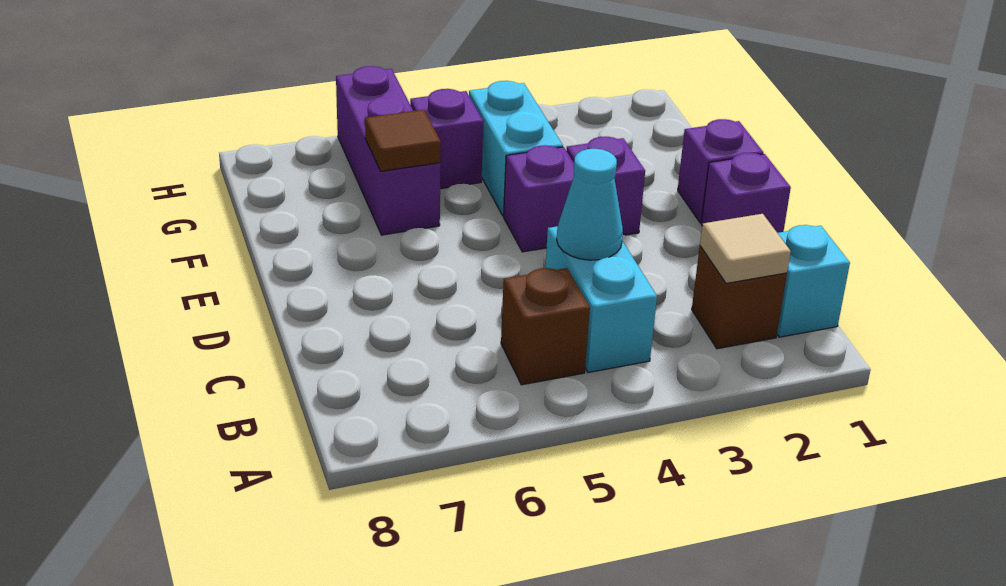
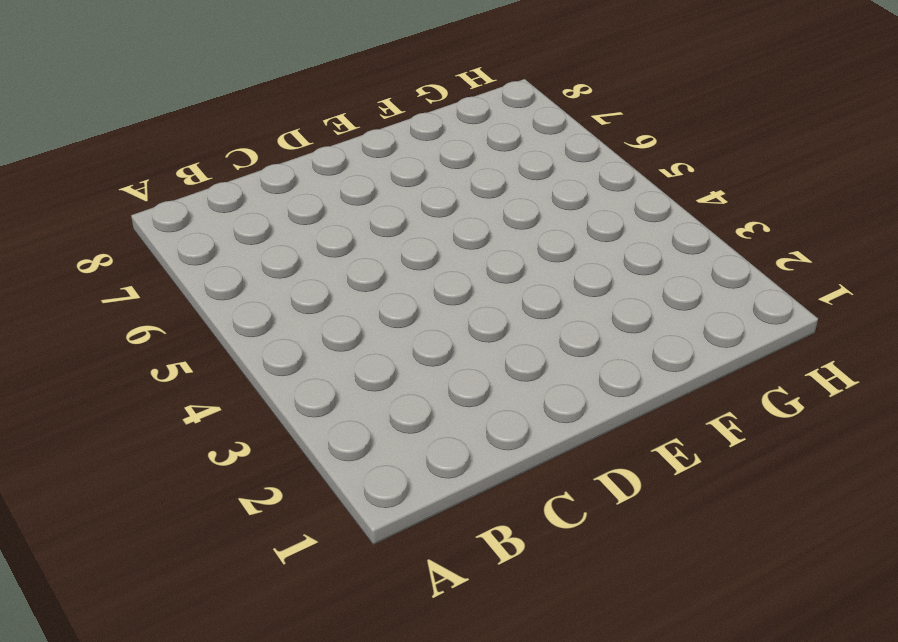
none -> cyan brick B1 level 1
none -> brown brick B2 level 1
none -> cyan brick B4:C4 level 1

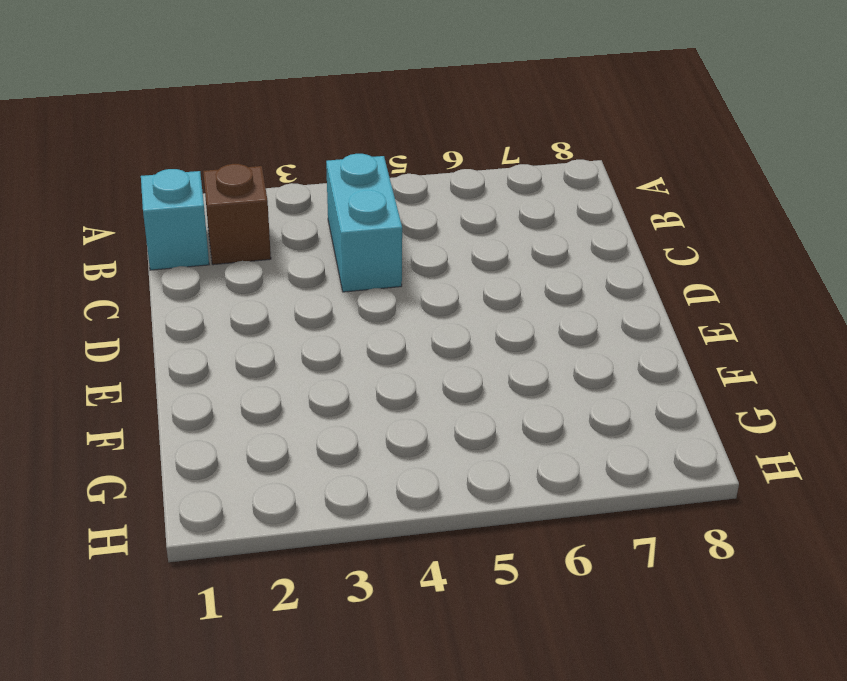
none -> brown brick B5 level 1
none -> purple brick D1 level 1
none -> purple brick E1 level 1

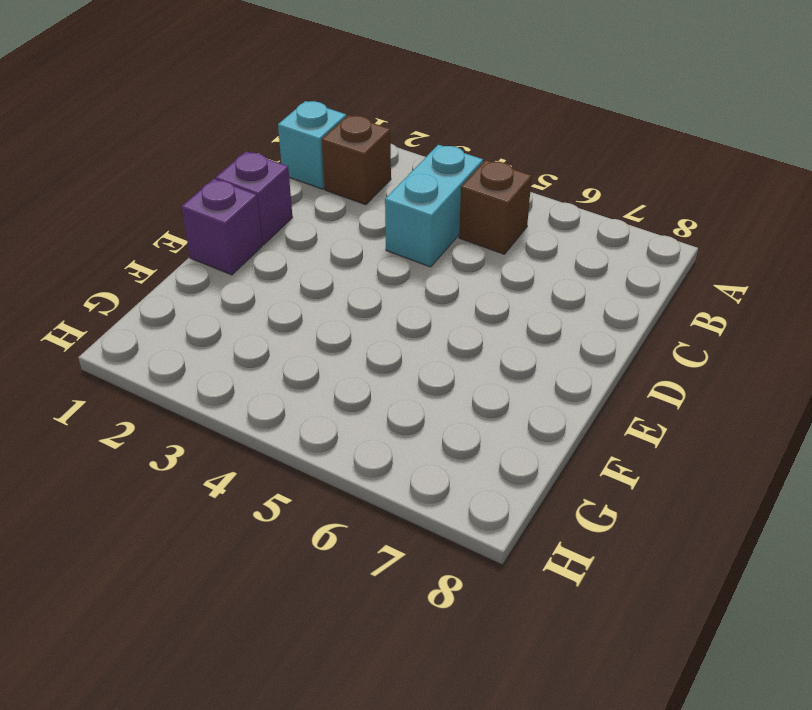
none -> purple brick E3 level 1
none -> purple brick E4 level 1
none -> cyan brick F4:G4 level 1

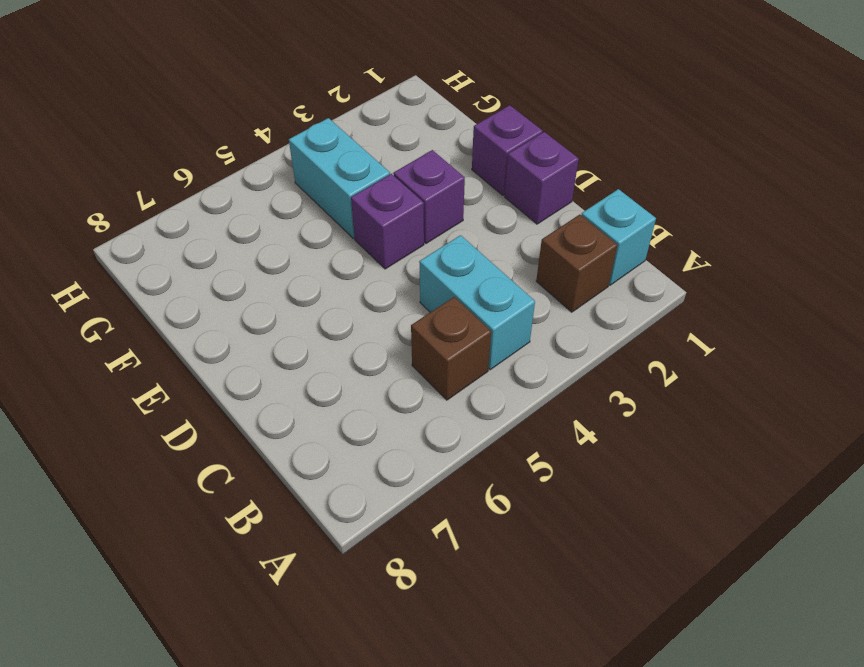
none -> purple brick F6:H6 level 1
none -> purple brick G5 level 1
none -> tan tile B2 level 2

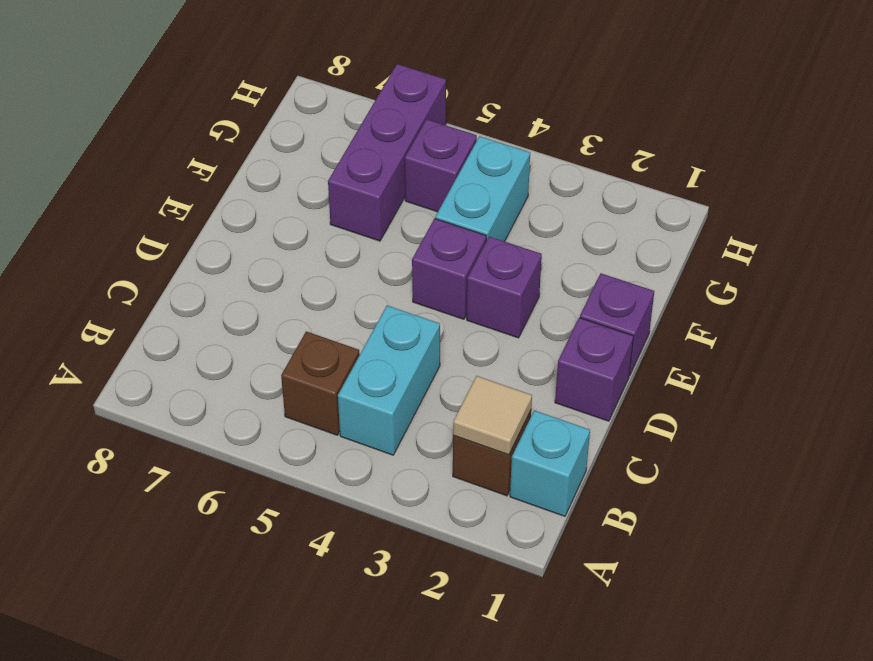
none -> cyan cone C4 level 2
none -> brown tile F6 level 2

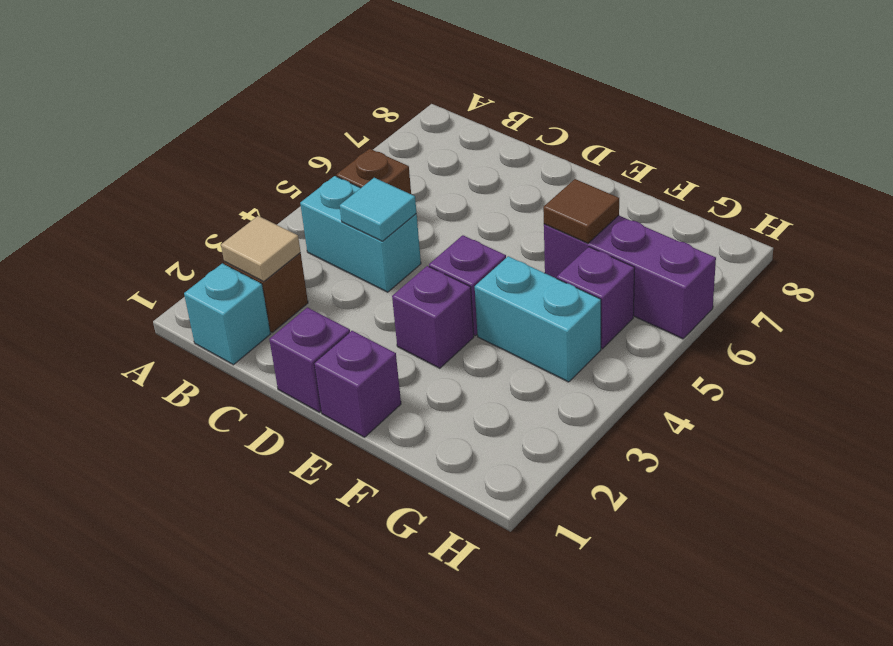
cyan tile C4 level 2 -> cyan cone C4 level 2

